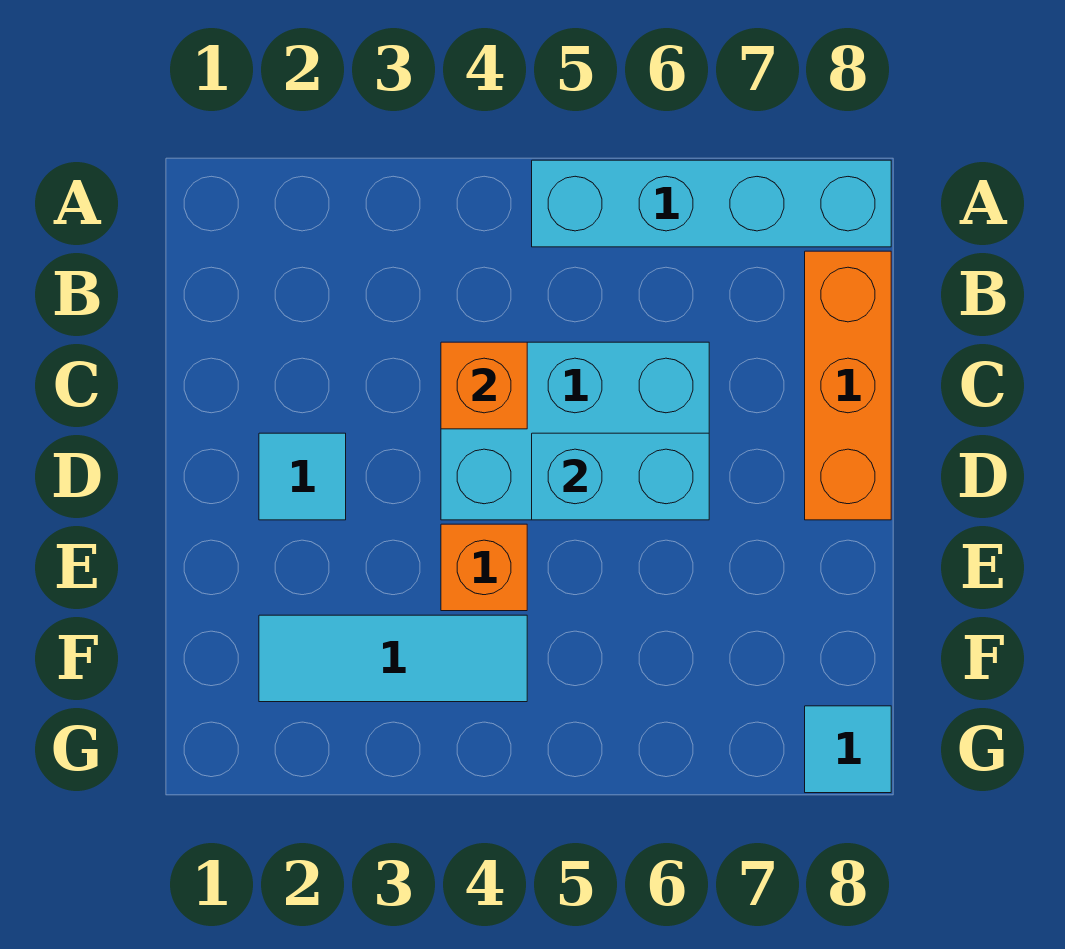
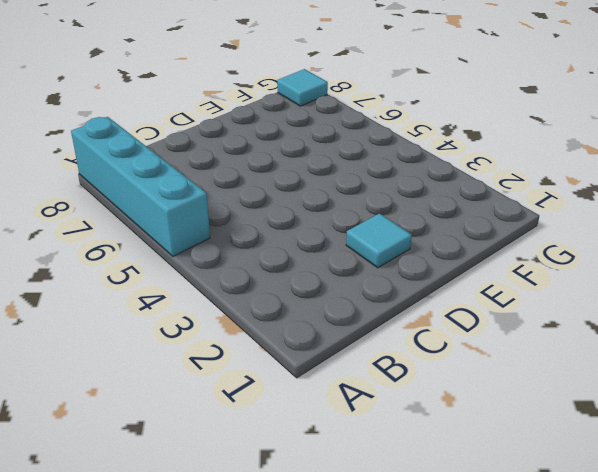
none -> orange brick B8:D8 level 1
none -> cyan brick C4:D6 level 1

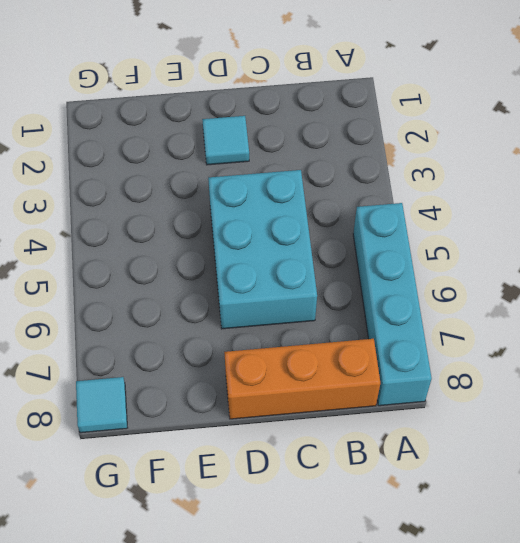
none -> orange brick E4 level 1
none -> cyan tile F2:F4 level 1

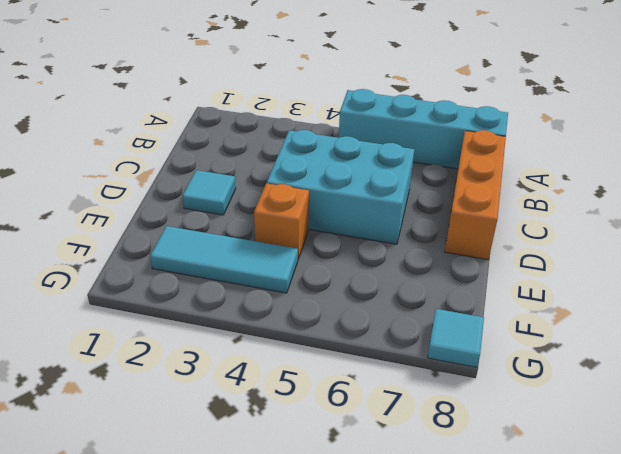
none -> orange brick C4 level 2
none -> cyan brick D5:D6 level 2

